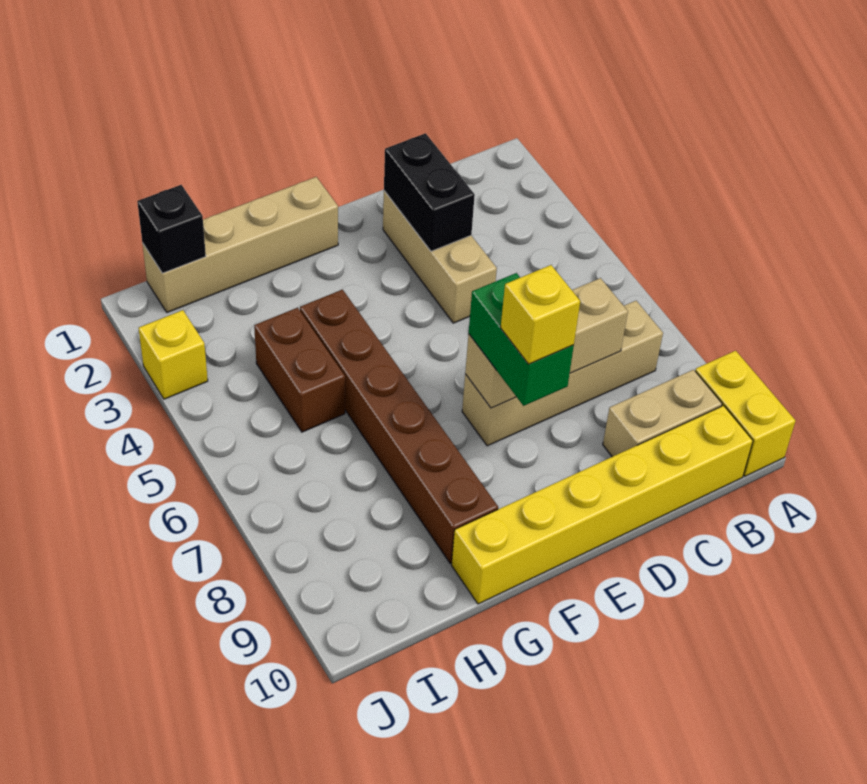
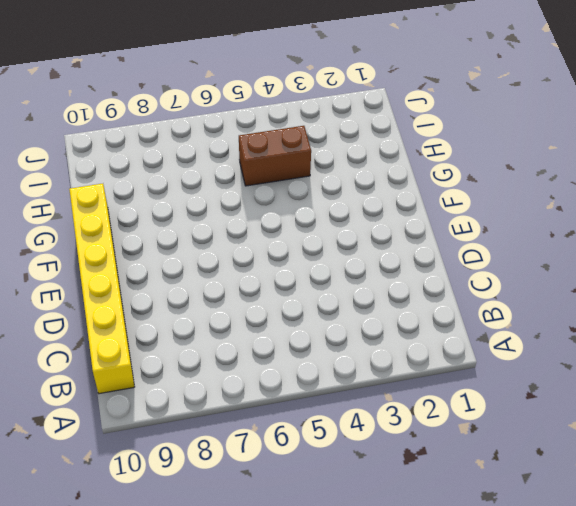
none -> yellow brick A9:A10 level 1
none -> tan brick B7:E7 level 1
none -> tan brick B9:C9 level 1

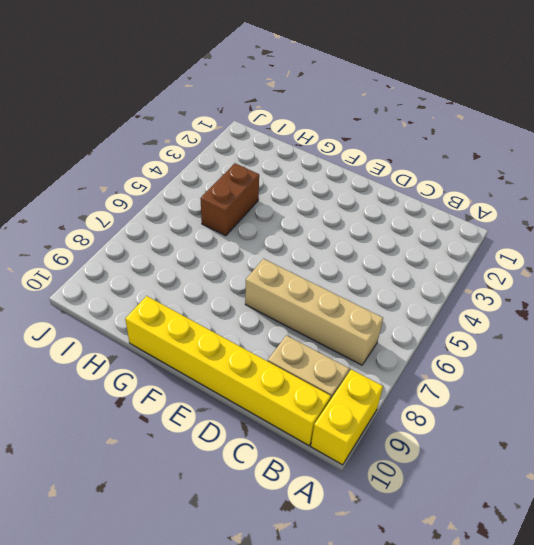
none -> tan brick D2:D4 level 1
none -> tan brick F1:I1 level 1
none -> brown brick G4:G9 level 1

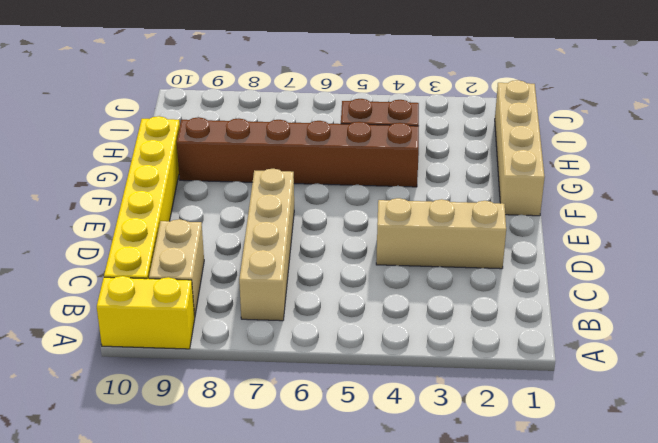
none -> yellow brick J3 level 1
none -> tan brick C7:E7 level 2
none -> black brick D2:D3 level 2

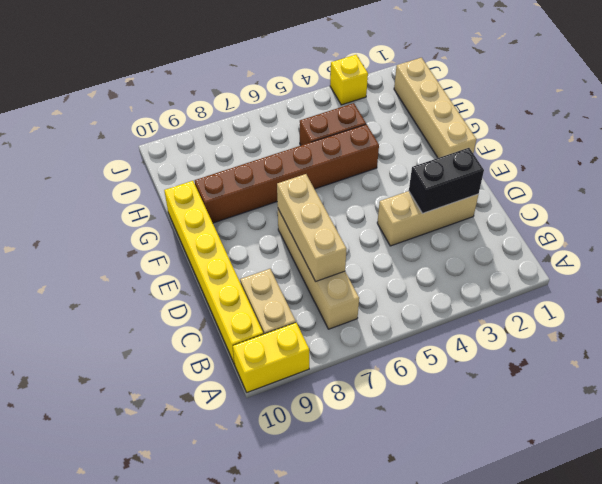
none -> black brick I1 level 2
none -> green brick E7:E8 level 3
none -> yellow brick E8 level 4

